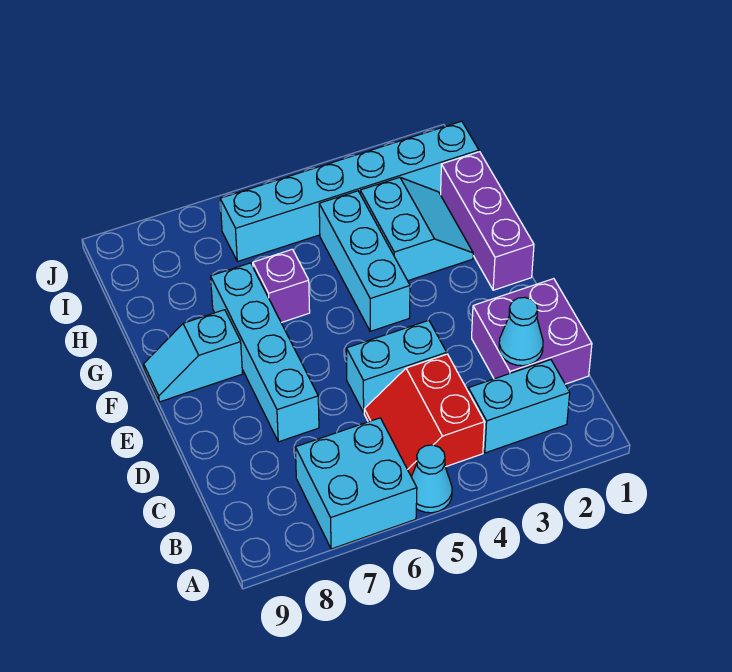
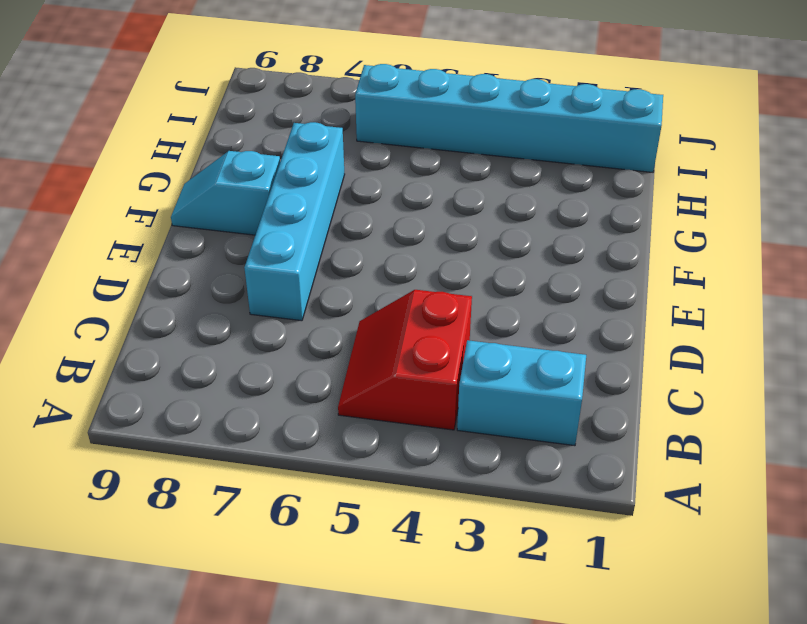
none -> cyan cone A5 level 1
none -> cyan brick A6:B7 level 1
none -> purple brick C1:D2 level 1

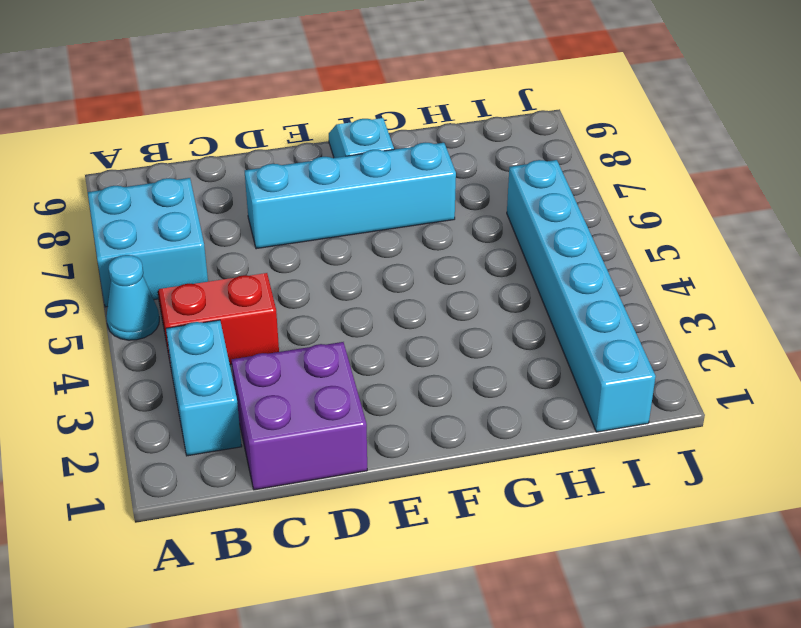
none -> cyan brick D4:D5 level 1
none -> purple brick F1:H1 level 1
none -> cyan brick F4:H4 level 1

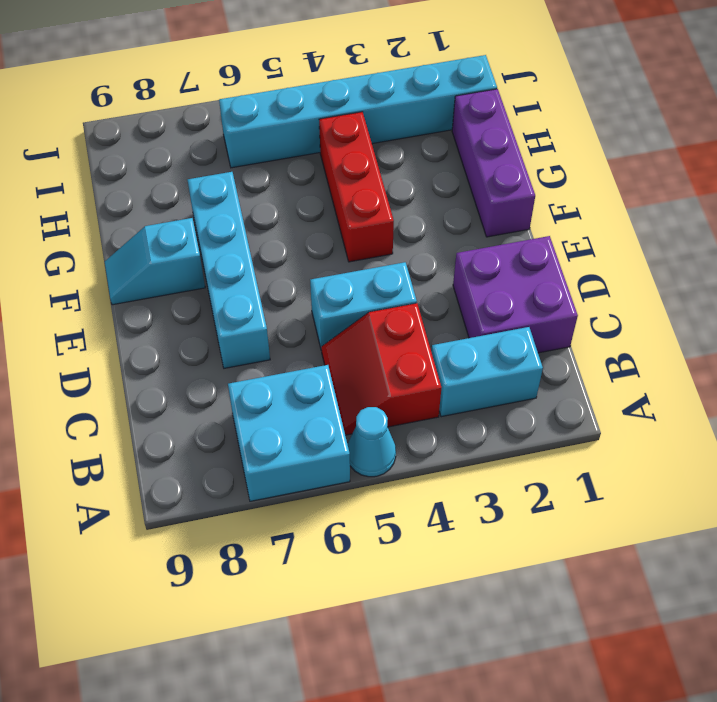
red brick F4:H4 level 1 -> cyan brick F4:H4 level 1
none -> cyan slope G2:H3 level 1 top 3
none -> purple brick G6 level 1
none -> cyan cone C2 level 2

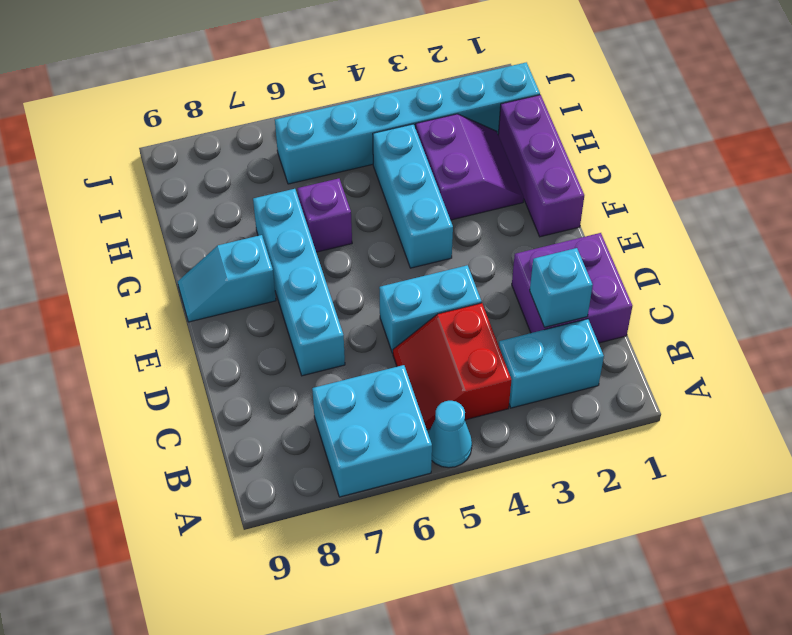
cyan brick C2 level 2 -> cyan cone C2 level 2
purple slope G2:H3 level 1 top 3 -> cyan slope G2:H3 level 1 top 3

